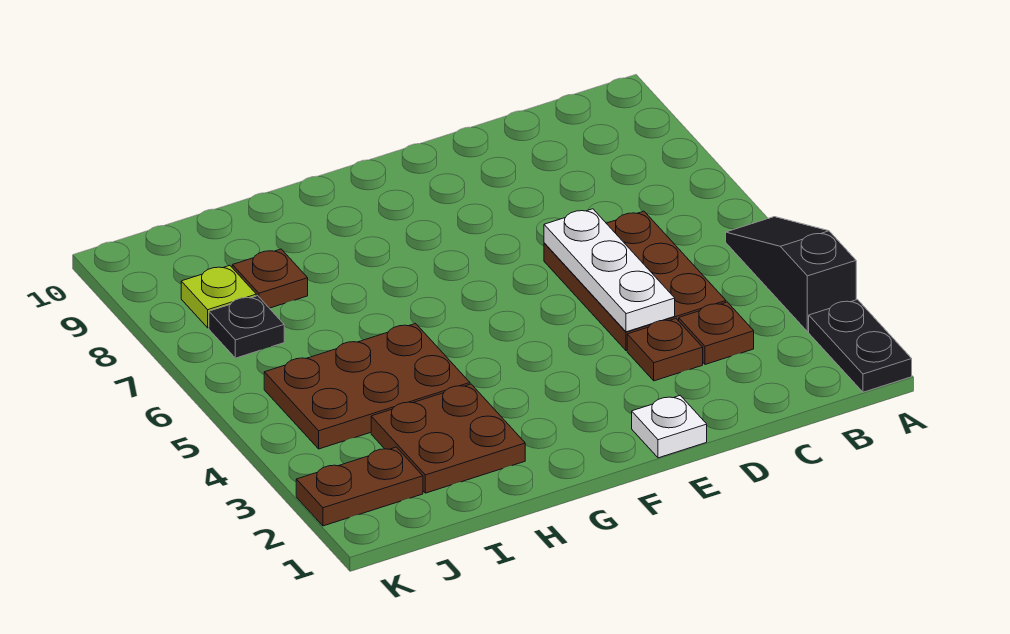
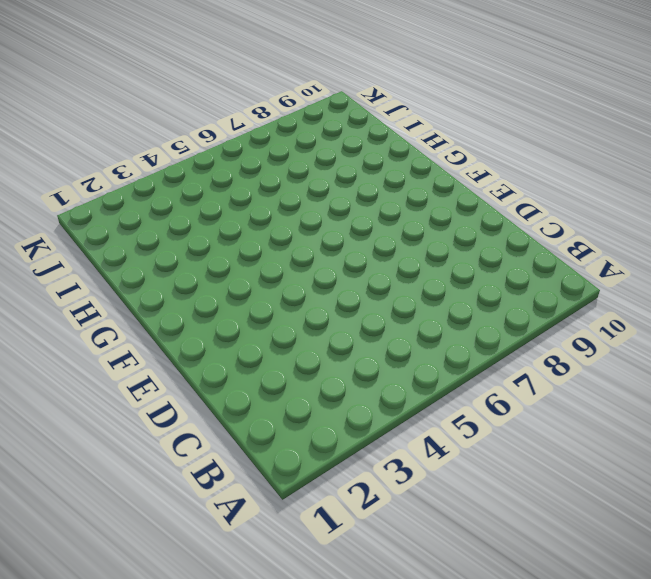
none -> black plate A1:A2 level 1
none -> black slope A3:A5 level 1 top 3
none -> brown plate C3 level 1

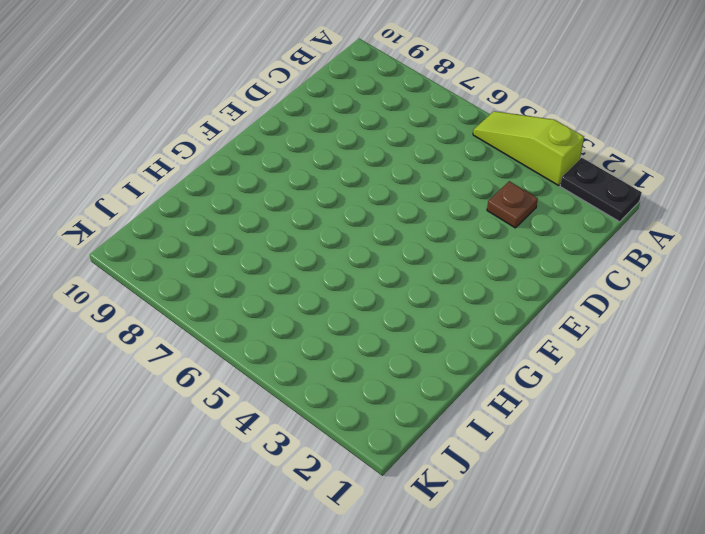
lime slope A3:A5 level 1 top 3 -> black slope A3:A5 level 1 top 3
none -> brown plate C4:D6 level 1
none -> brown plate D3 level 1
none -> white plate E1 level 1

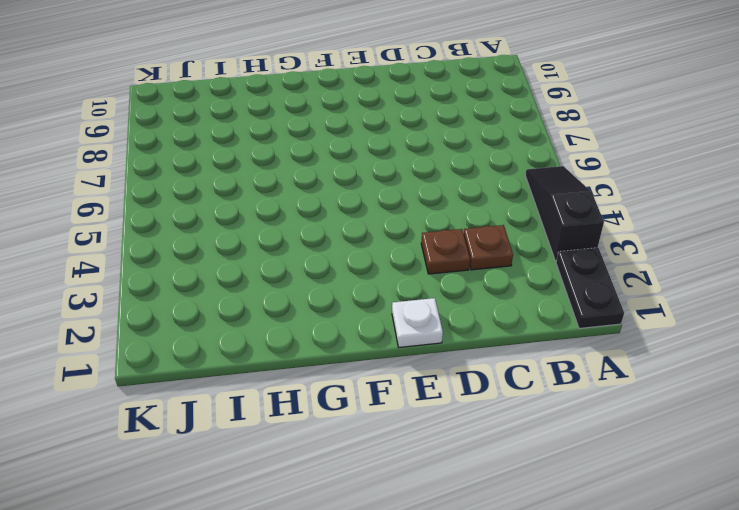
none -> brown plate C4:D6 level 1
none -> brown plate H2:I3 level 1
none -> brown plate H4:J5 level 1

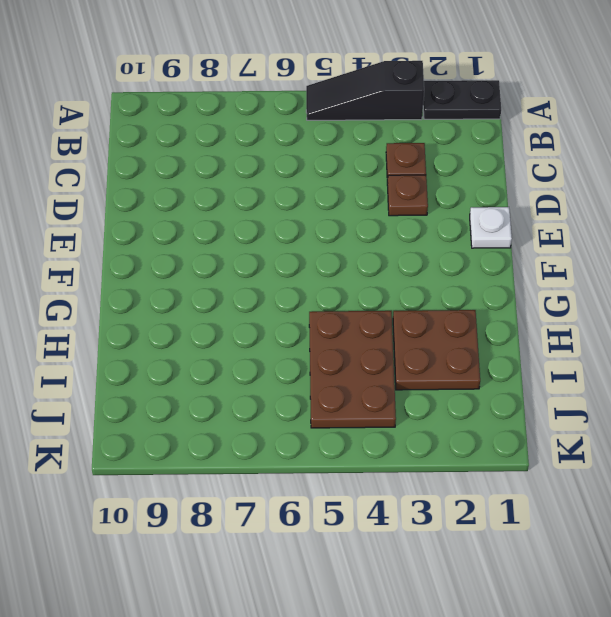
none -> brown plate C4:D6 level 1
none -> brown plate I8 level 1
none -> brown plate J2:K2 level 1

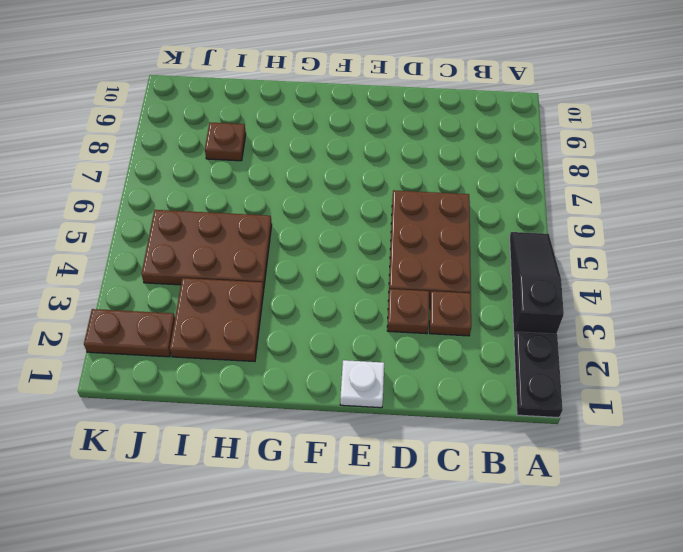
none -> black plate J7 level 1
none -> lime plate J8 level 1
none -> white plate D4:D6 level 2

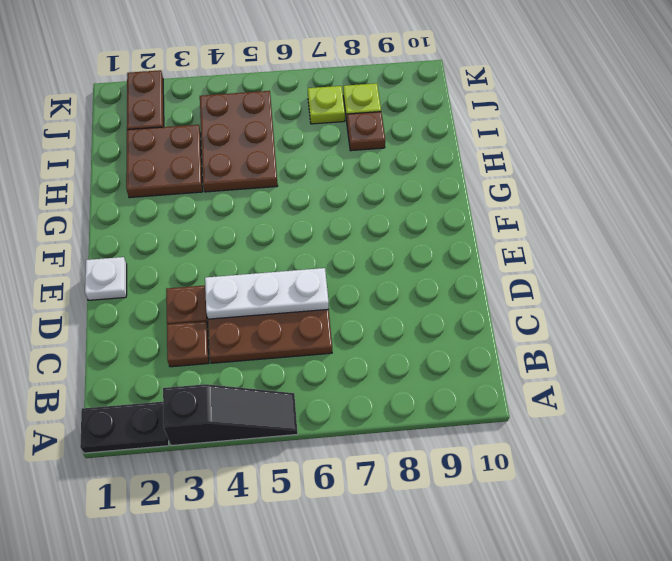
lime plate J7 level 1 -> black plate J7 level 1

